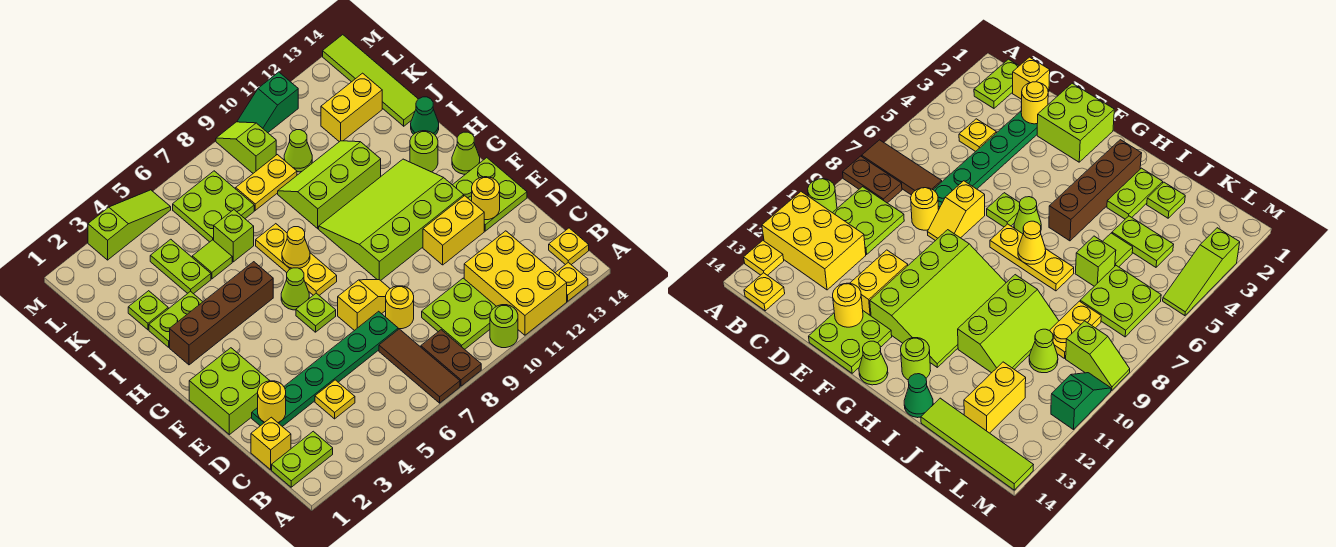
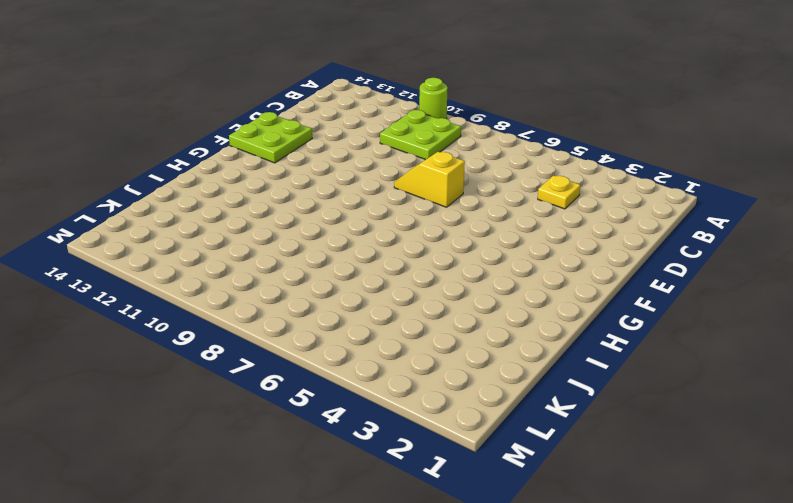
none -> brown tile A7:C7 level 1
none -> brown plate A8:B8 level 1
none -> yellow brick A11:C12 level 1
none -> yellow plate A13 level 1

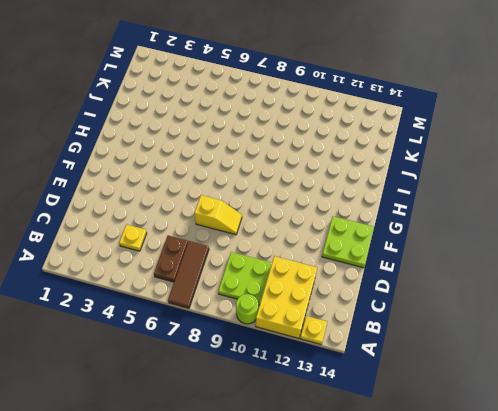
brown plate B6:C6 level 1 -> brown plate A8:B8 level 1
none -> lime plate B1:B2 level 1
none -> yellow plate B14 level 1
none -> yellow brick C1 level 1
none -> green plate D2:D7 level 1

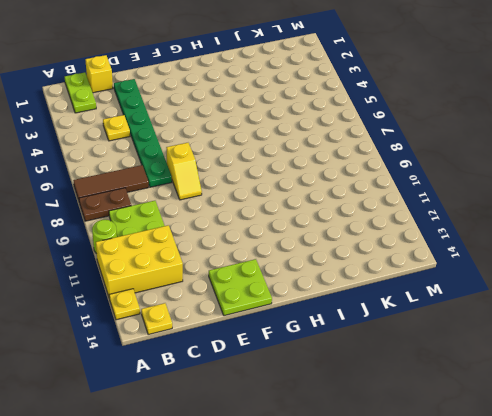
none -> yellow round brick D8 level 1
none -> lime brick E1:F2 level 1
none -> yellow brick E11:E12 level 1
none -> lime plate F6 level 1

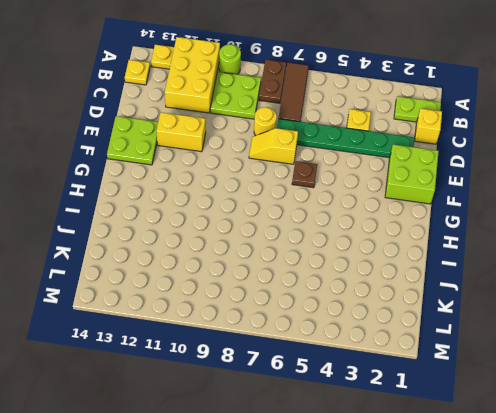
brown plate F6 level 1 -> lime plate F6 level 1
none -> lime slope F9:H12 level 1 top F
none -> lime cone G6 level 1
none -> yellow plate G7:I7 level 1
none -> lime cone G14 level 1

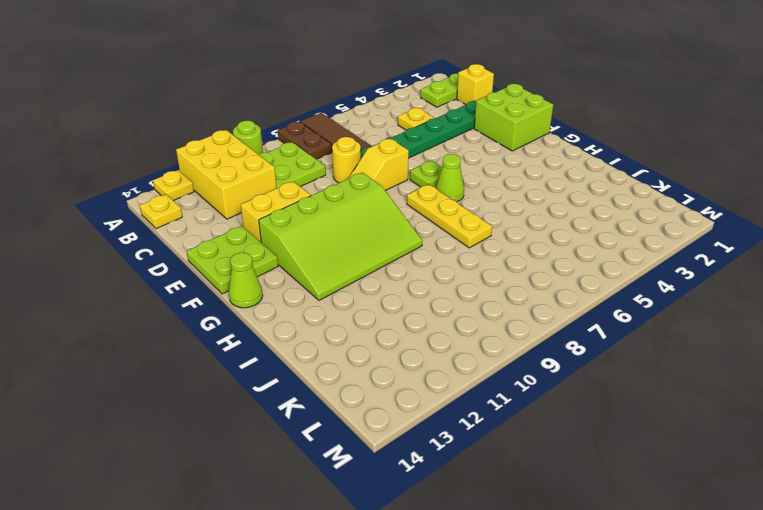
none -> brown brick H2:H5 level 1
none -> lime round brick H13 level 1
none -> lime plate I2:I3 level 1
none -> lime slope I9:J11 level 1 top I

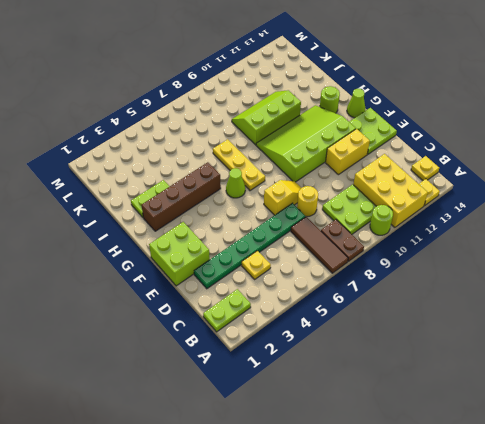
none -> yellow brick C1 level 1
none -> lime plate F6 level 1
none -> green cone I14 level 1
none -> lime plate J2 level 1

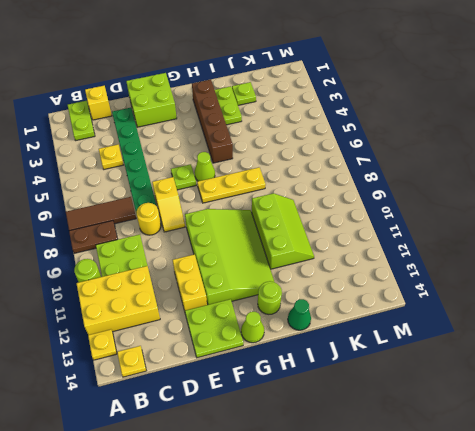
none -> lime plate J4:K4 level 1
none -> lime tile J5 level 1
none -> lime brick J6 level 1
none -> lime tile J14:M14 level 1

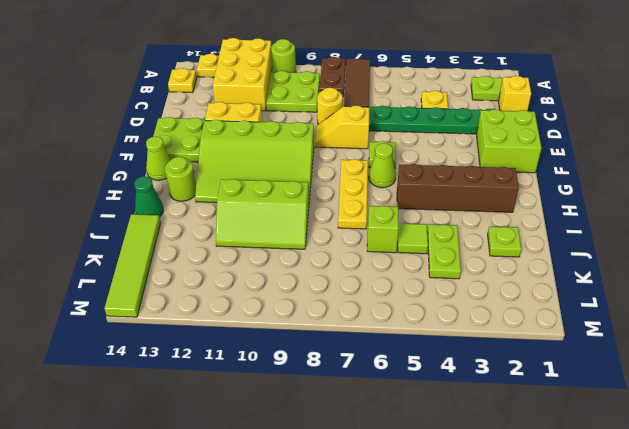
none -> lime plate I2:I3 level 1
none -> lime plate K6:L7 level 1
none -> yellow plate K8:K9 level 1
none -> lime cone K10 level 1

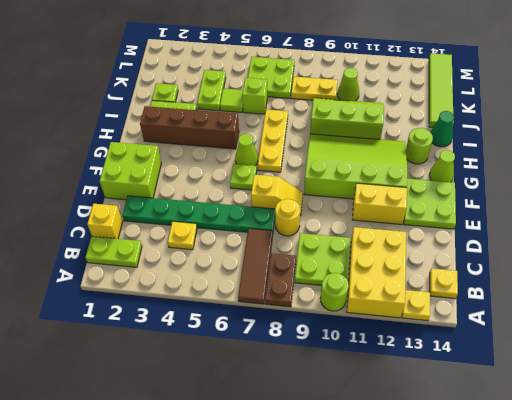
none -> yellow brick K12:K13 level 1
none -> lime slope L9:M9 level 1 top L
none -> lime slope M3:M5 level 1 top 3
none -> green slope M10:M11 level 1 top 11

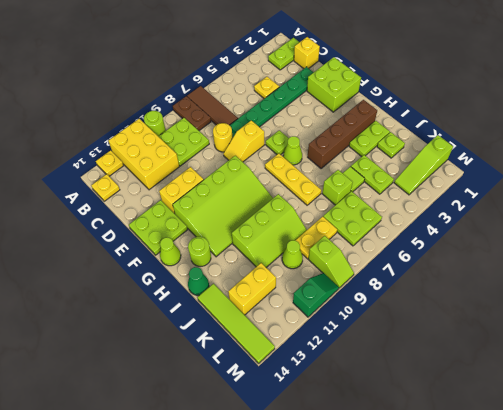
lime slope L1:L3 level 1 top 1 -> lime slope M3:M5 level 1 top 3
none -> yellow round brick D2 level 2
none -> yellow round brick E13 level 2
none -> yellow cone H7 level 2

